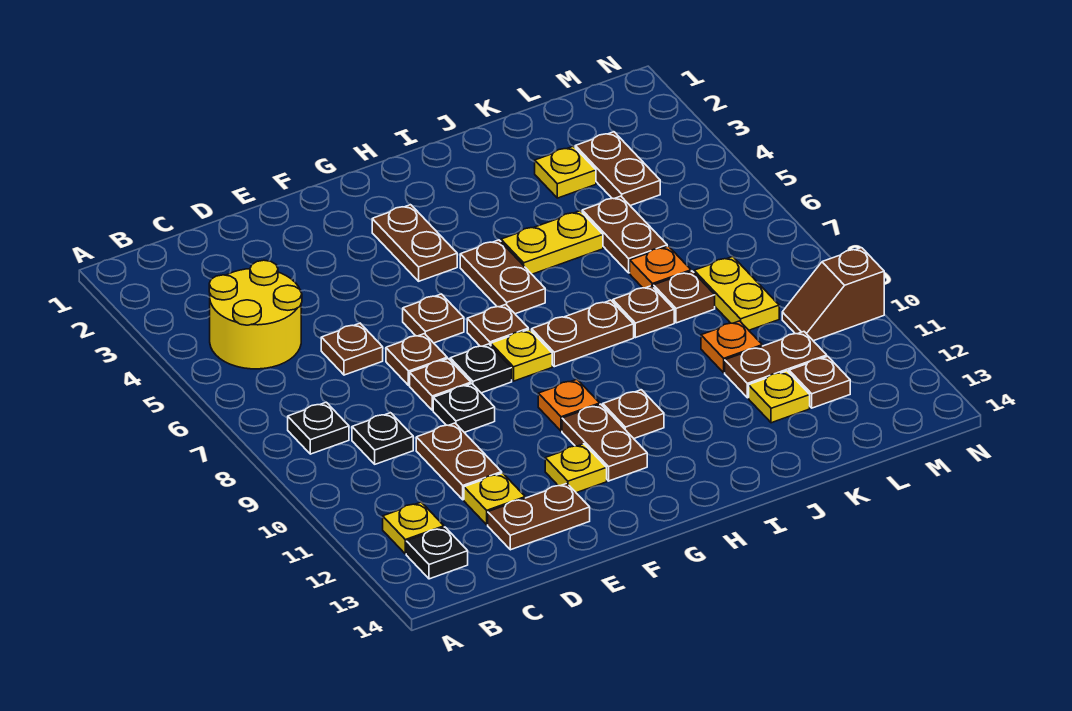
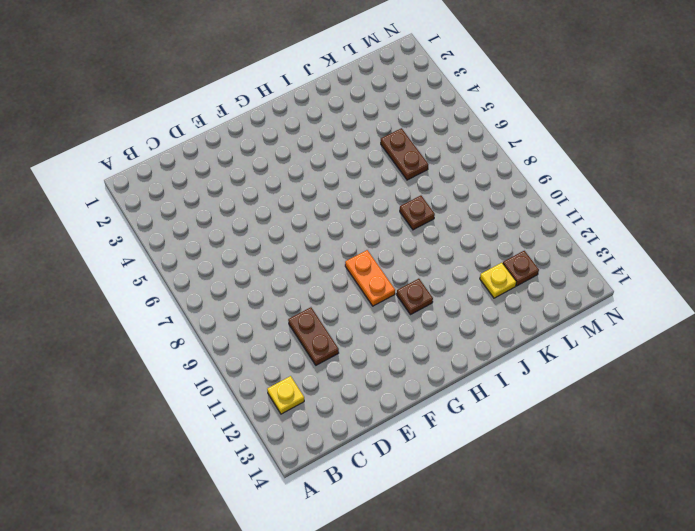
orange plate G9:G10 level 1 -> orange plate G10 level 1
none -> yellow round brick B4:C5 level 1
none -> black plate B8 level 1
none -> black plate B13 level 1
none -> black plate C9 level 1

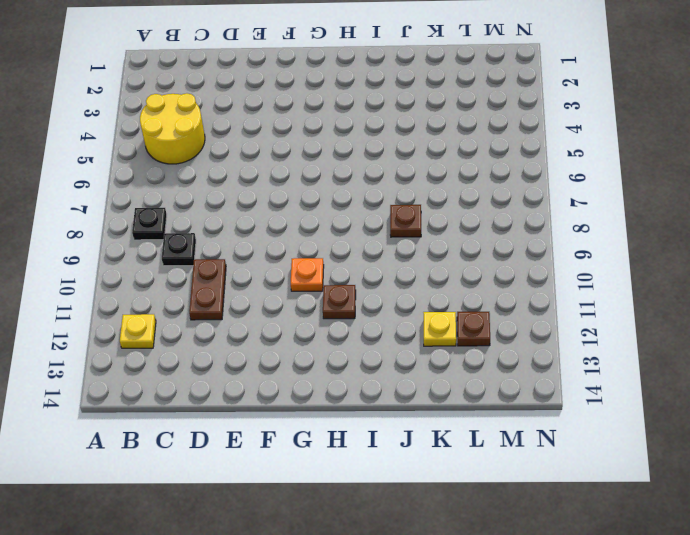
none -> black plate B13 level 1
none -> brown plate D6 level 1
none -> yellow plate D12 level 1
none -> brown plate D13:E13 level 1

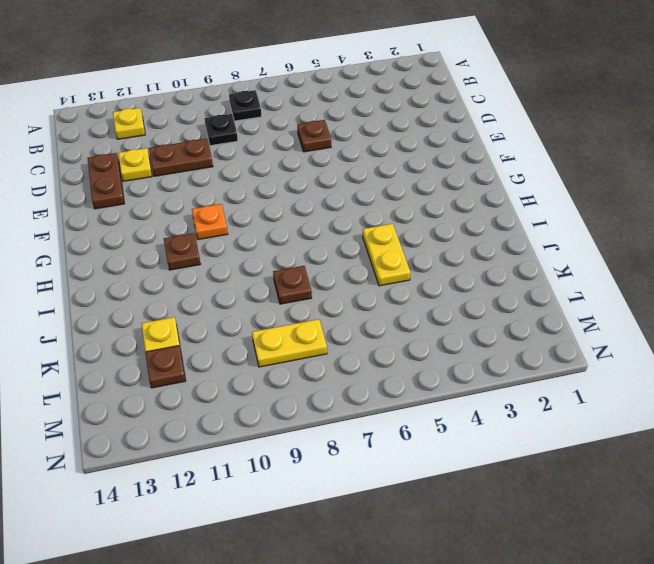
none -> yellow round brick B4:C5 level 1
none -> black plate B13 level 1
none -> brown plate E7 level 1
none -> brown plate E8 level 1

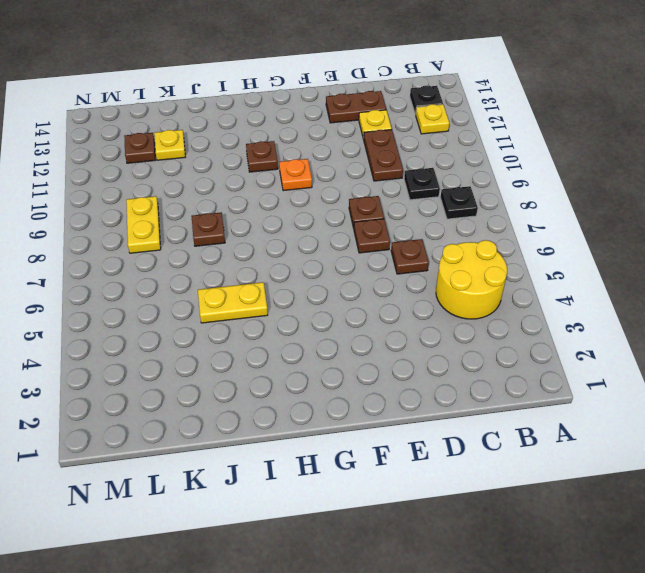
none -> black plate E9 level 1
none -> brown plate F6 level 1
none -> black plate F8 level 1
none -> yellow plate F12 level 1

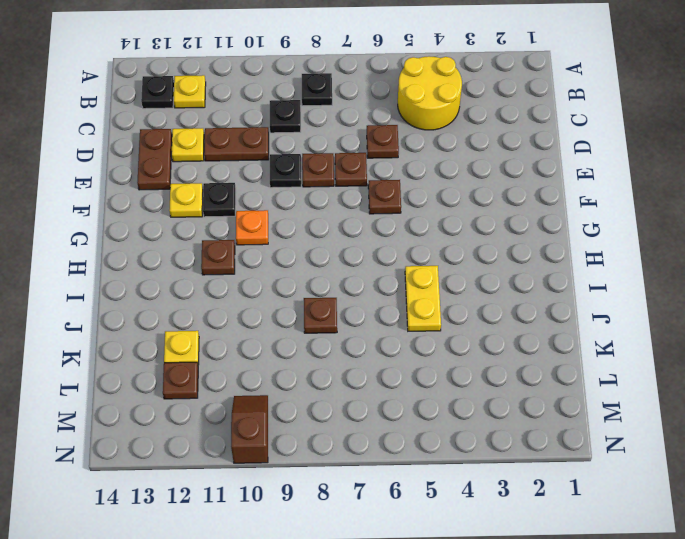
black plate F11 level 1 -> black plate F8 level 1
none -> brown plate G3:G4 level 1
none -> brown plate G7 level 1
none -> yellow plate G8 level 1
none -> brown plate G11:G12 level 1

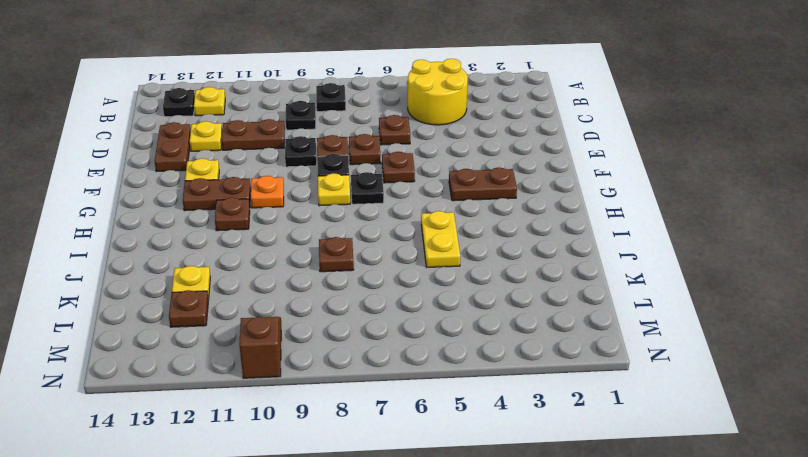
black plate G7 level 1 -> brown plate G7 level 1
none -> brown plate H5:H6 level 1
none -> brown plate H8:I8 level 1
none -> yellow plate K3 level 1
none -> brown plate K5:K6 level 1

